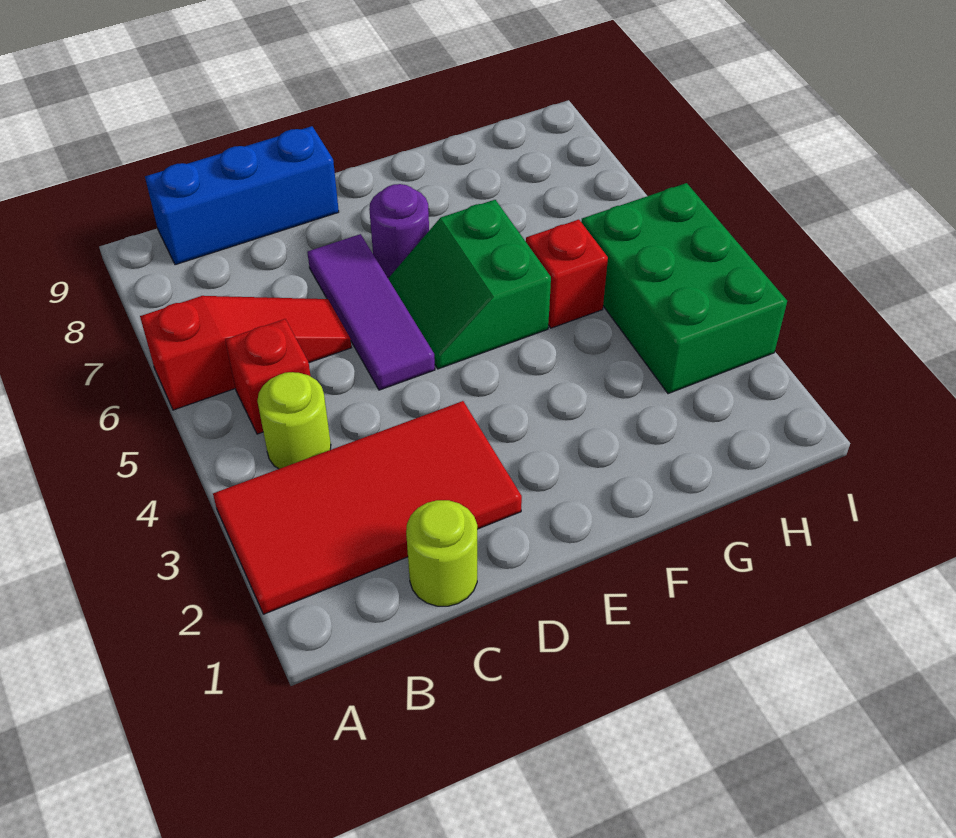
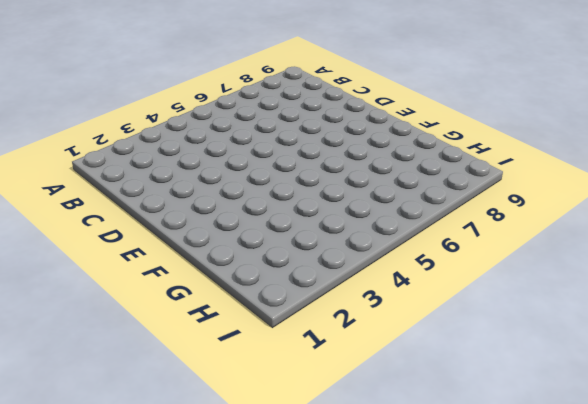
none -> red tile A2:D3 level 1
none -> red slope A6:C6 level 1 top A

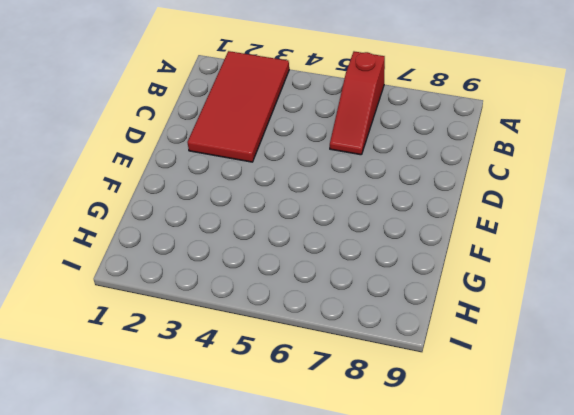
none -> lime round brick B4 level 1
none -> red brick B5 level 1

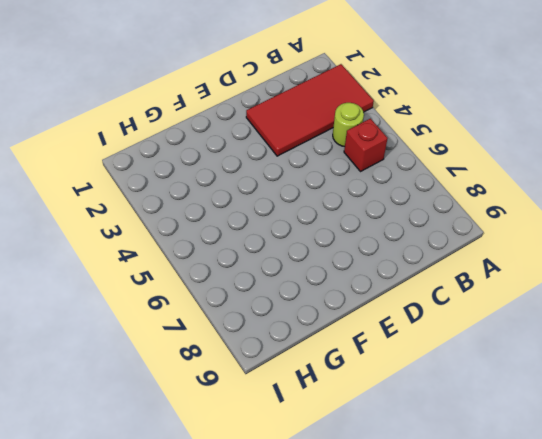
none -> red slope A6:C6 level 1 top A
none -> blue brick B9:D9 level 1

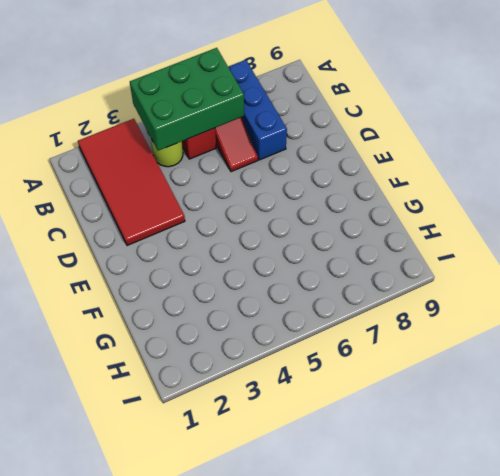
green brick A4:B6 level 2 -> green brick H3:I5 level 1
blue brick A7:C7 level 1 -> blue brick B9:D9 level 1
none -> lime round brick C1 level 1
none -> purple tile D5:D7 level 1

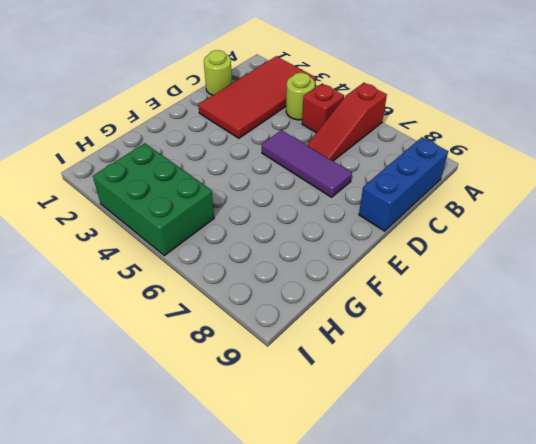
none -> green slope E5:F6 level 1 top F
none -> purple round brick E7 level 1

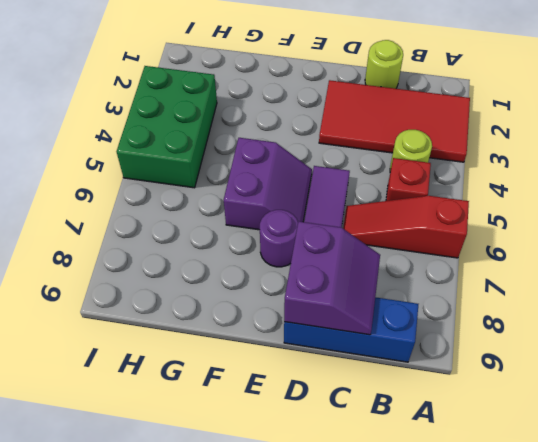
purple slope C8:D9 level 2 top D -> none
purple slope E5:F6 level 1 top F -> green slope E5:F6 level 1 top F
none -> red brick G5 level 1

